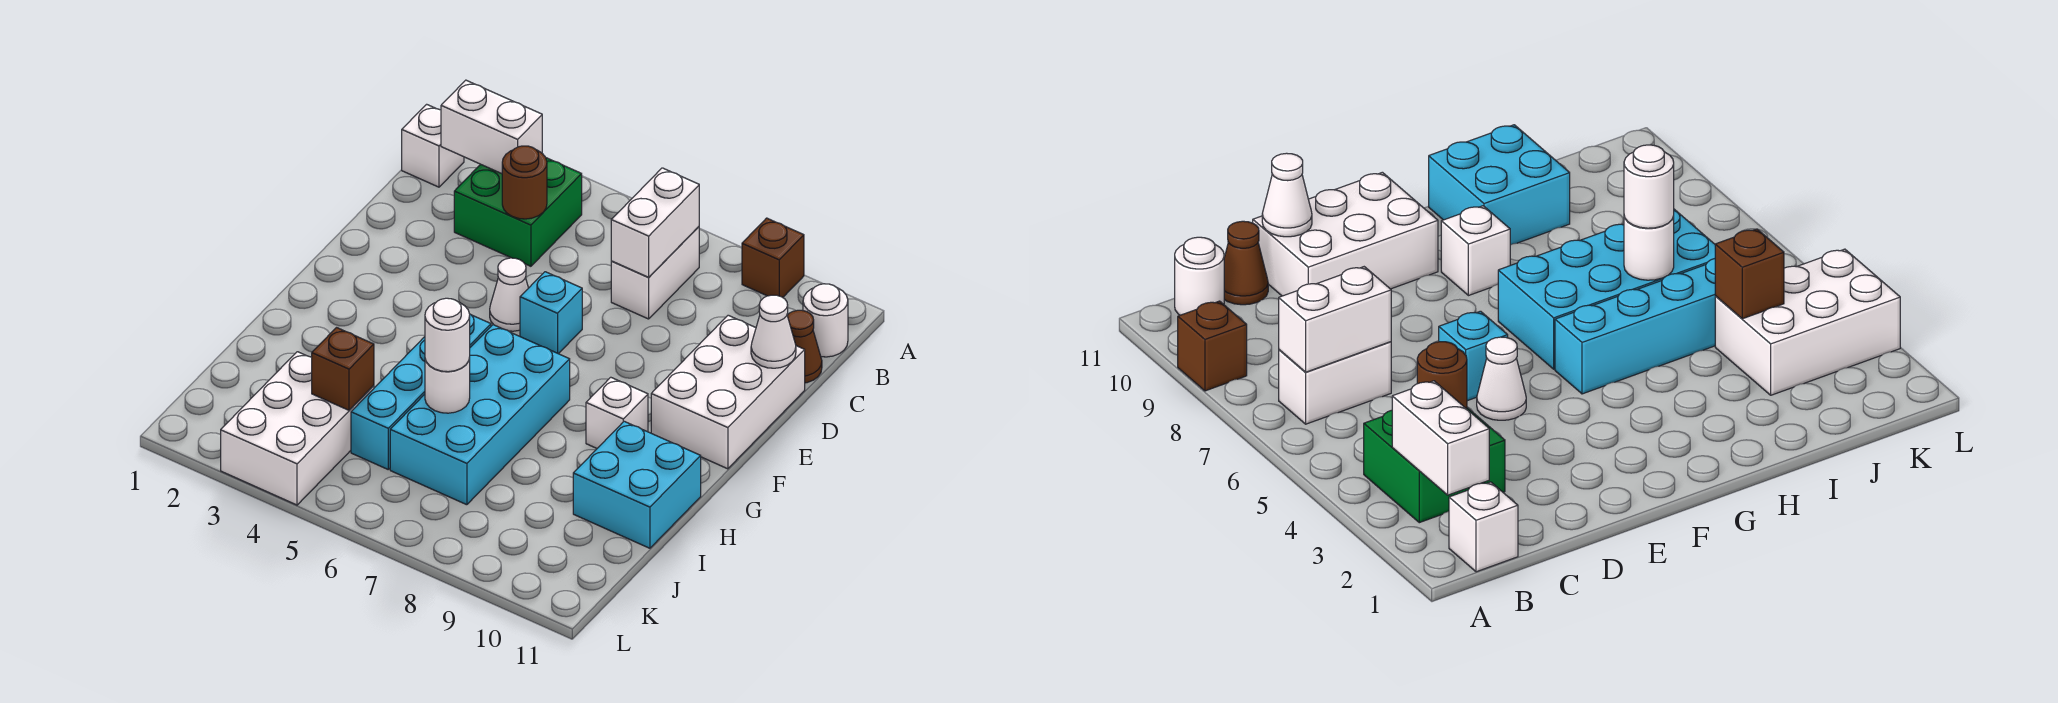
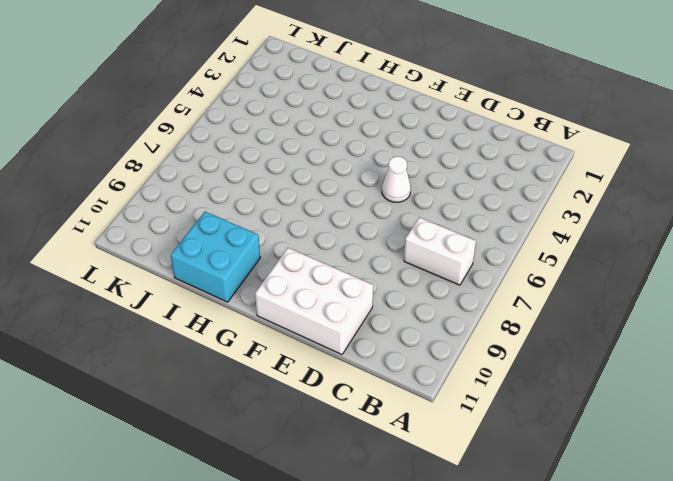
none -> brown brick A9 level 1
none -> white brick B1 level 1
none -> green brick B3:C4 level 1

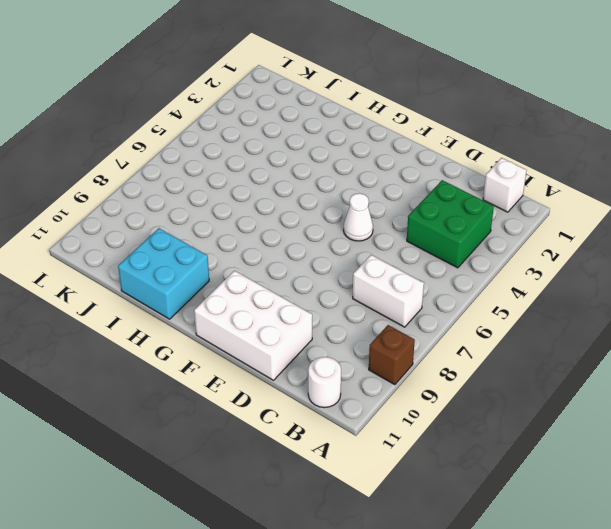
none -> brown cone C11 level 1
none -> cyan brick E6 level 1
none -> cyan brick G5:J5 level 1

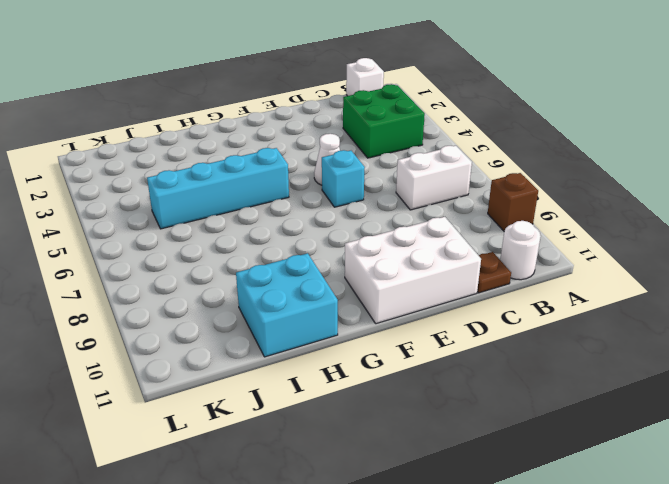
brown plate C11 level 1 -> brown cone C11 level 1
none -> cyan brick G6:J7 level 1
none -> white brick G9 level 1
none -> white brick J3:L4 level 1

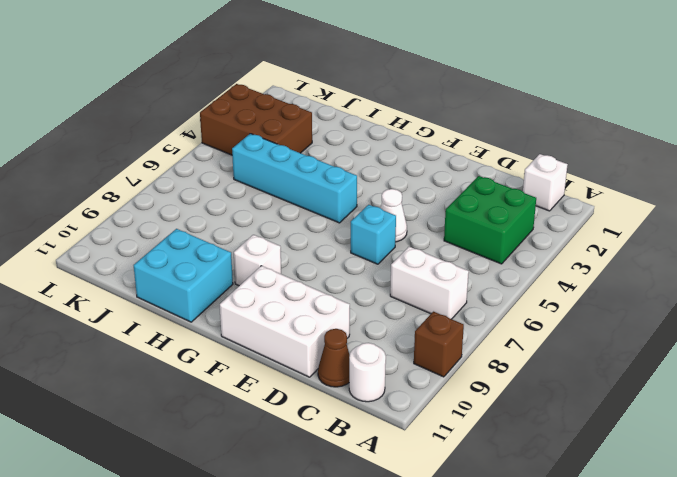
brown brick J3:L4 level 1 -> white brick J3:L4 level 1
none -> cyan brick G6:J7 level 1
none -> white brick B2:B3 level 2
none -> white brick B7:C7 level 2

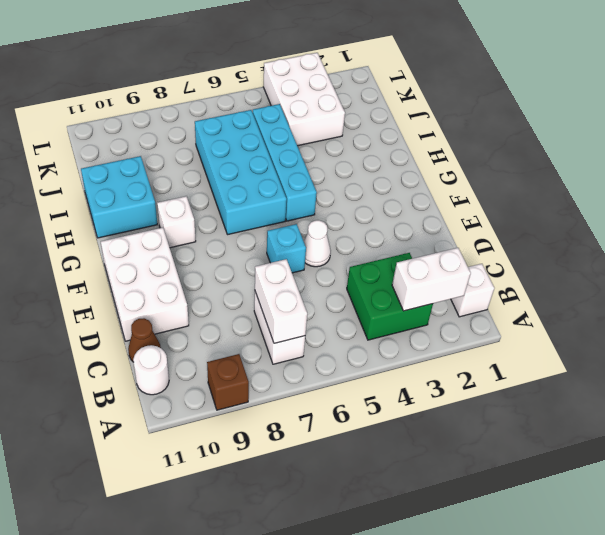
none -> brown round brick C4 level 2
none -> white cone D11 level 2
none -> white round brick I6 level 2

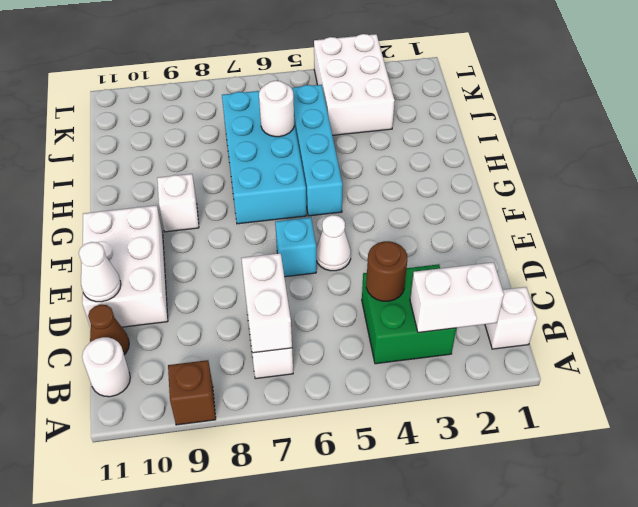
none -> cyan brick H10:I11 level 1
none -> brown brick J4 level 2
none -> white round brick I6 level 3

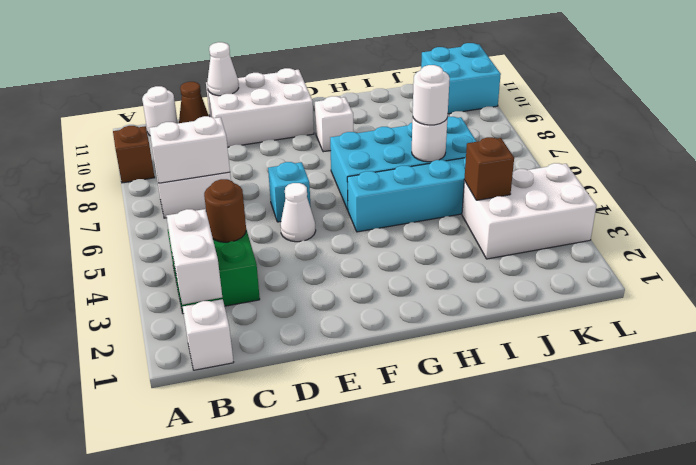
cyan brick K10:L11 level 1 -> cyan brick H10:I11 level 1

